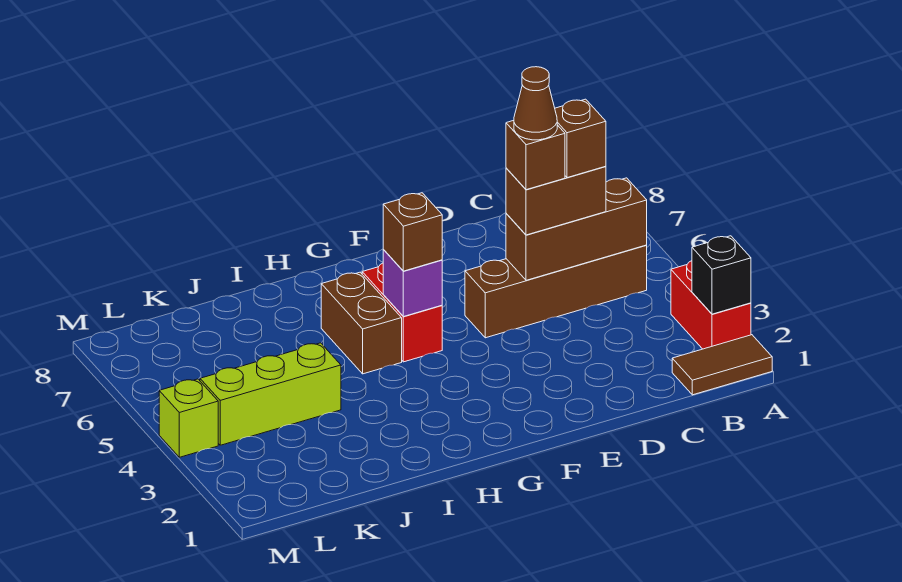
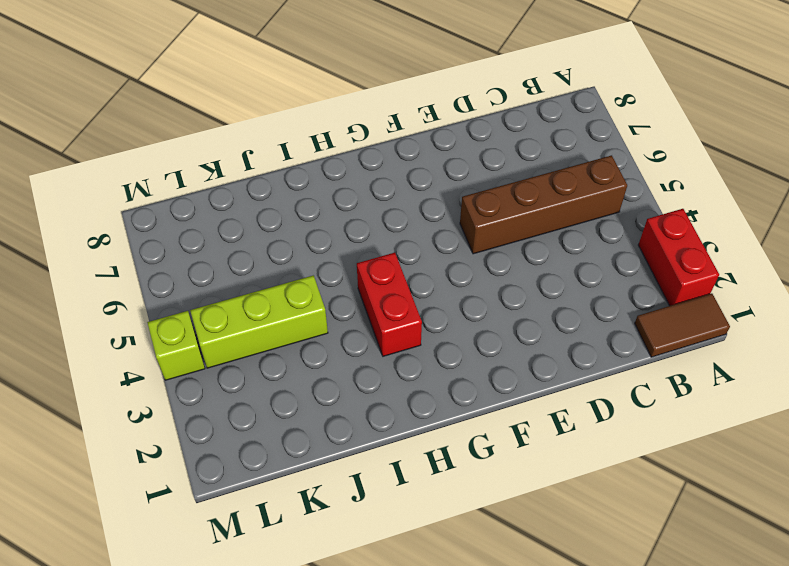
red brick H3:H4 level 1 -> red brick G5:G6 level 1
none -> brown brick H5:H6 level 1
none -> black brick A2 level 2
none -> brown brick B5:D5 level 2

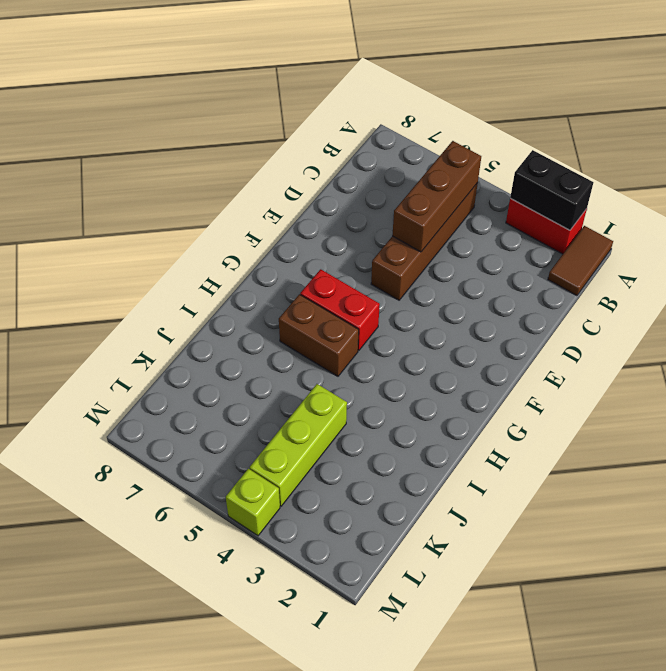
black brick A2:A3 level 2 -> black brick A2 level 2
none -> purple brick G5 level 2
none -> brown brick C5:D5 level 3
none -> brown brick G5 level 3

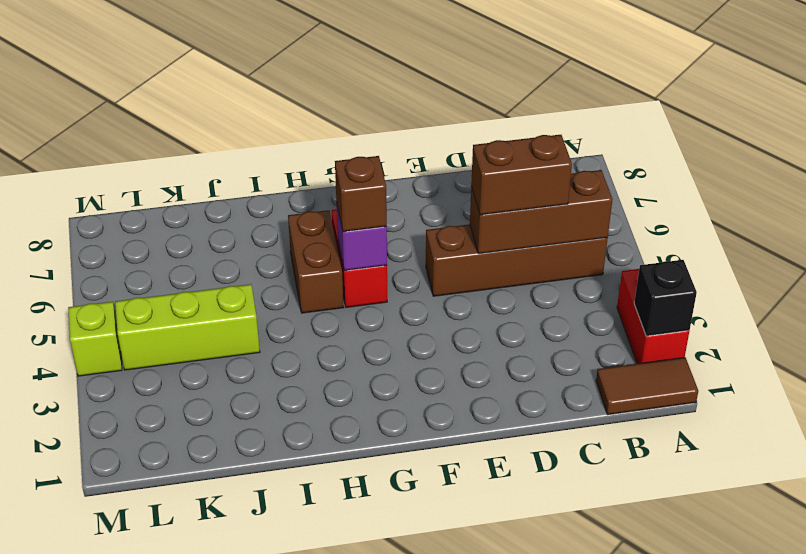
none -> brown brick C5 level 4
none -> brown brick D5 level 4
none -> brown cone D5 level 5

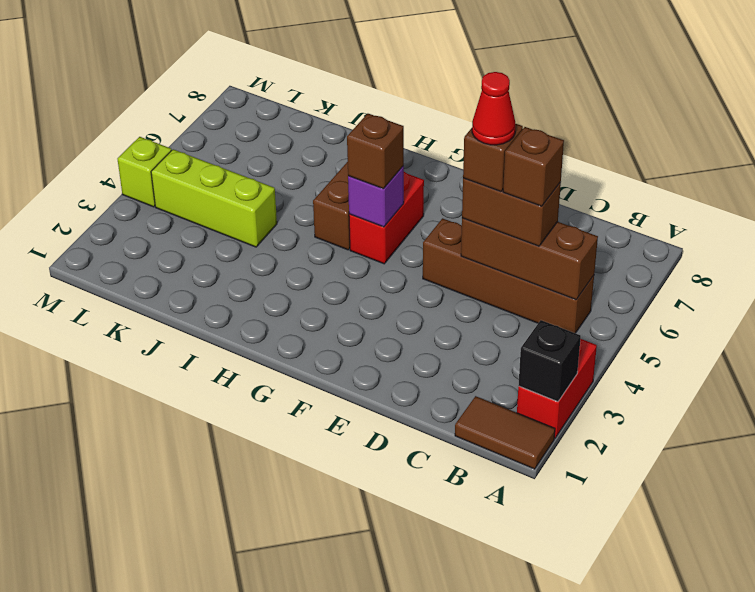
red cone D5 level 5 -> brown cone D5 level 5

